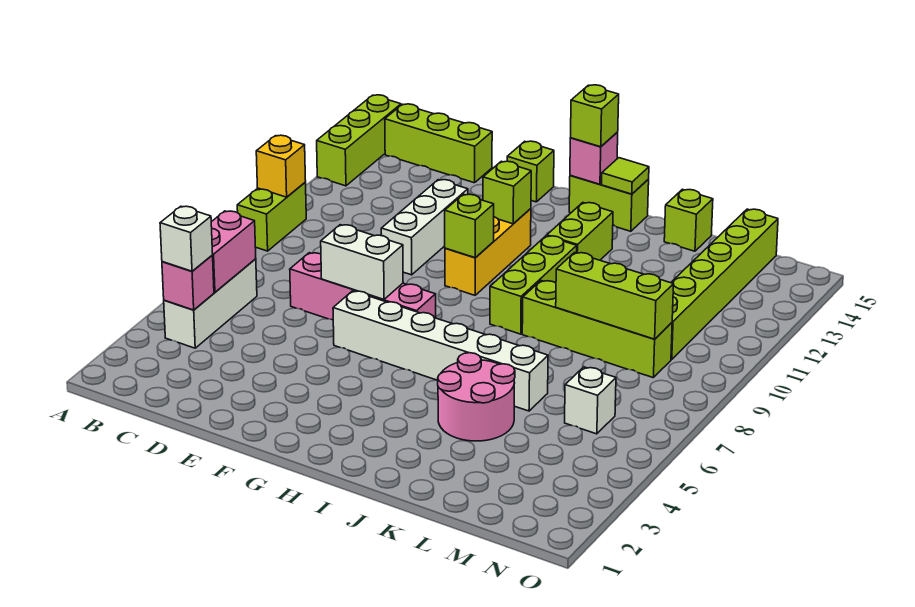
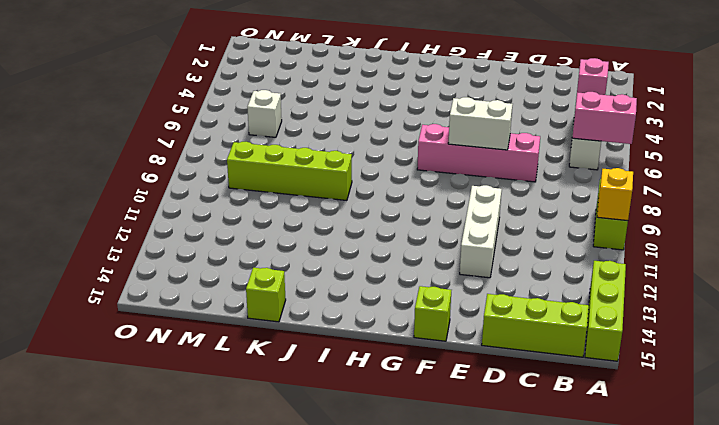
pink brick A6:B6 level 2 -> pink brick B5:B6 level 2
none -> white brick F6:K6 level 1
none -> yellow brick G10:G12 level 1
none -> lime brick H15:I15 level 1

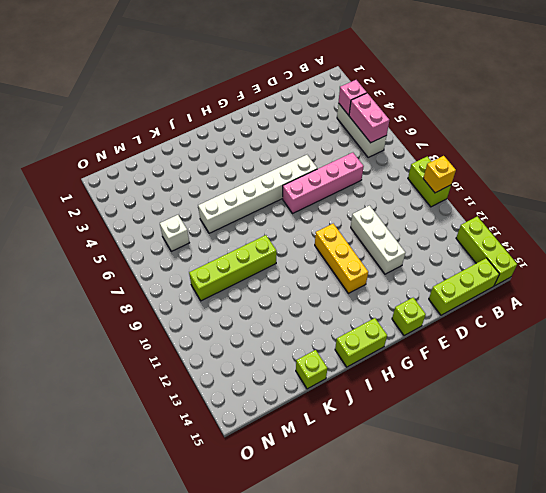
none -> lime brick I9:I11 level 1
none -> lime brick I12:I13 level 1
none -> pink round brick J4:K5 level 1

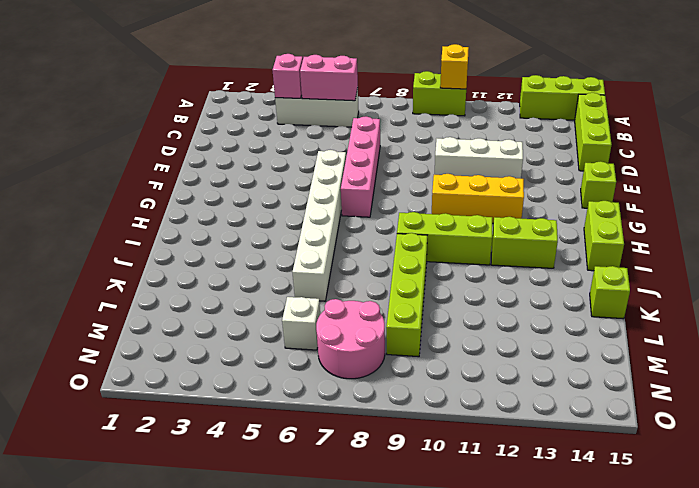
pink round brick M7:N8 level 1 -> pink round brick J4:K5 level 1
none -> lime brick M10:M15 level 1
none -> white brick E7:F7 level 2
none -> lime brick G10 level 2

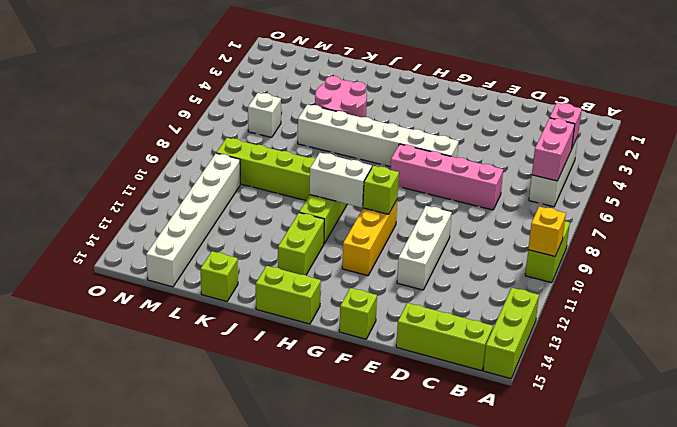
white brick H10:I10 level 2 -> white brick E7:F7 level 2
white brick M10:M15 level 1 -> lime brick M10:M15 level 1
none -> lime brick G12 level 2
none -> pink brick H15 level 2
none -> lime tile I15 level 2

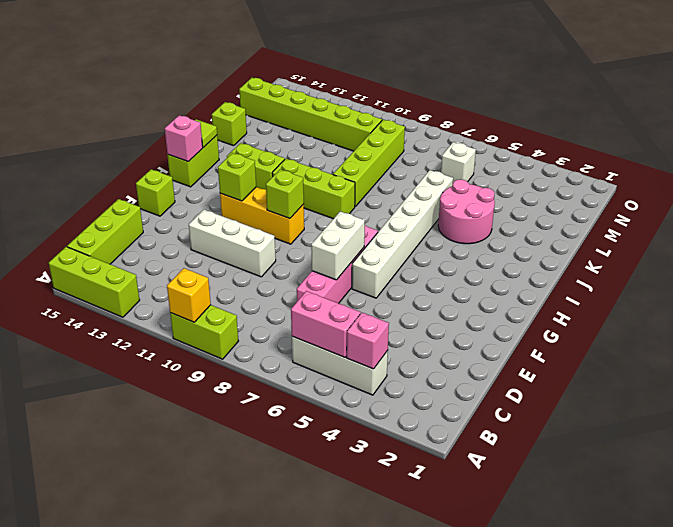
none -> lime brick K9:M9 level 2
none -> white brick B4 level 3
none -> lime brick H15 level 3

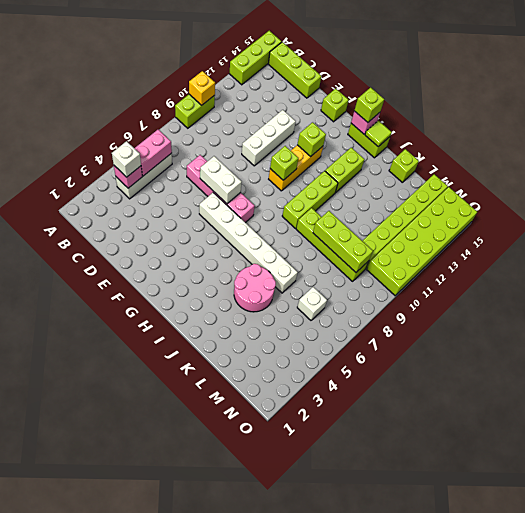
lime brick N10:O15 level 1 -> none

